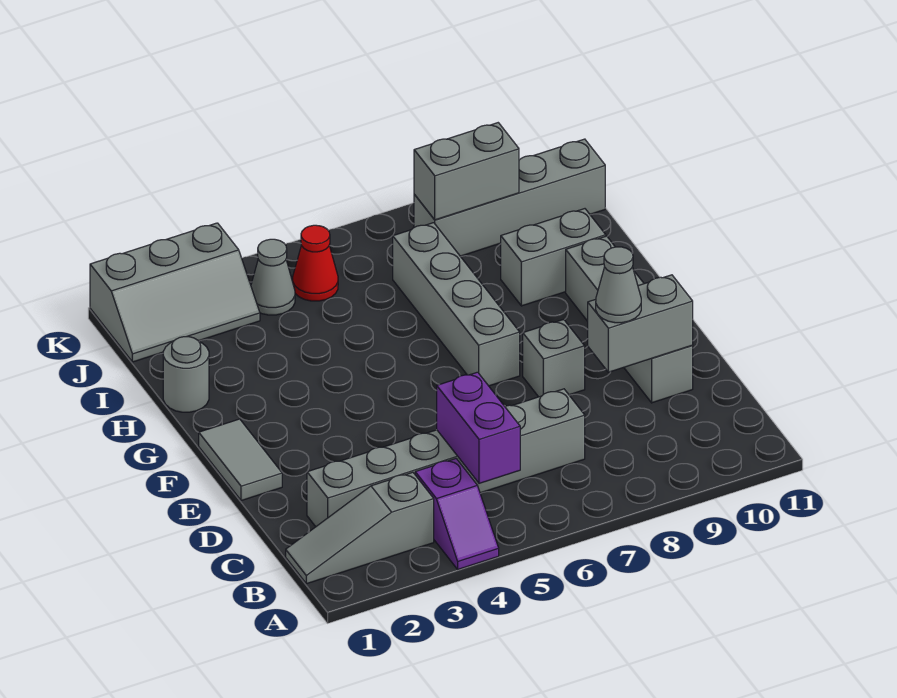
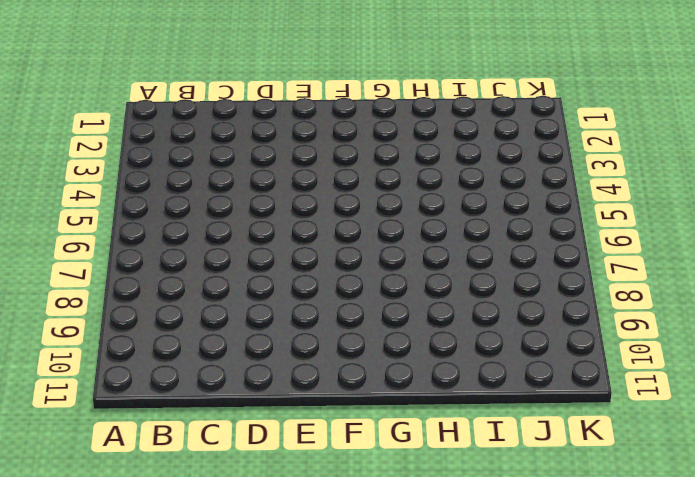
none -> purple slope A4:B4 level 1 top B
none -> grey slope B1:B3 level 1 top 3
none -> grey brick C2:C7 level 1

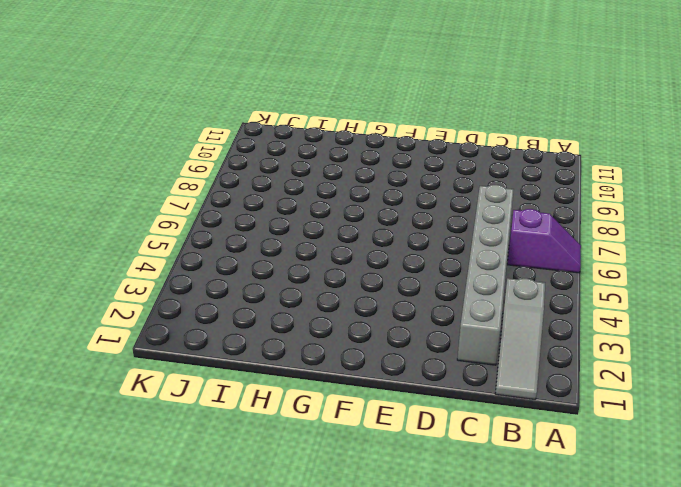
purple slope A6:B6 level 1 top B -> purple slope A4:B4 level 1 top B
none -> grey brick D10:G10 level 1
none -> grey tile E1:F1 level 1
none -> grey brick E8 level 1

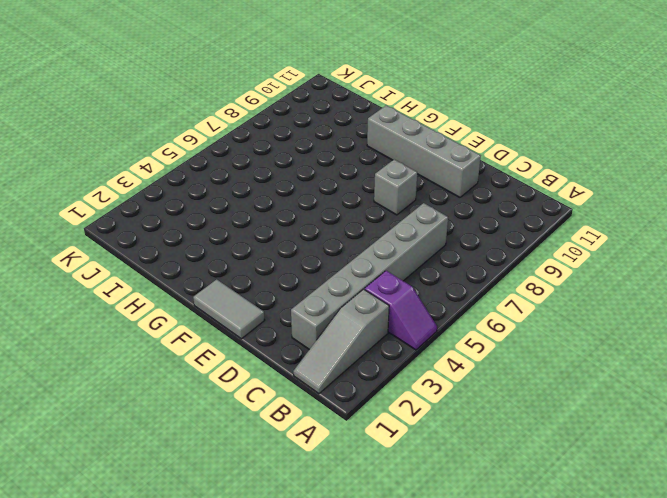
none -> grey brick F7:I7 level 1
none -> grey round brick H1 level 1
none -> grey brick H9:H10 level 1

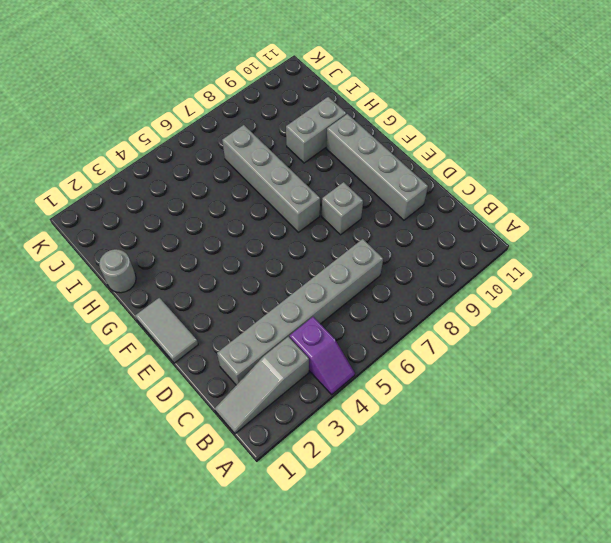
none -> grey slope J1:K3 level 1 top K
none -> grey cone J4 level 1
none -> red cone J5 level 1

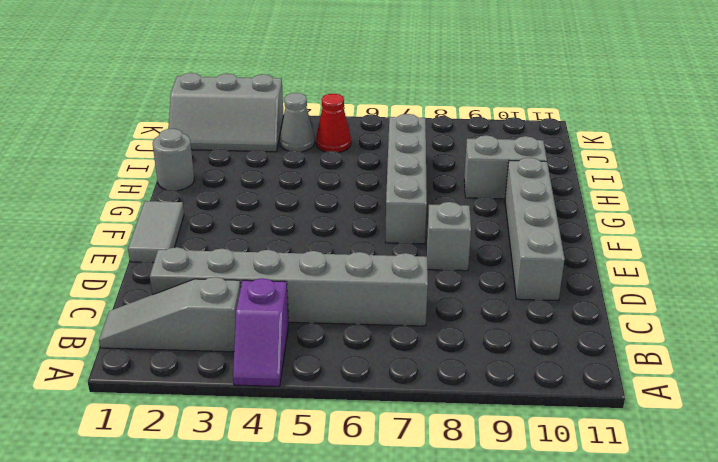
none -> grey brick J8:J11 level 1
none -> purple brick B5:C5 level 2
none -> grey brick D9:D10 level 2

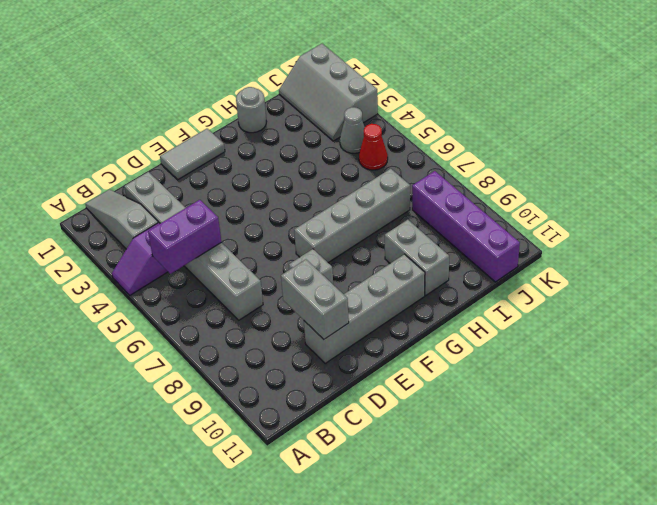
purple brick J8:J11 level 1 -> grey brick J8:J11 level 1
none -> grey brick J8:J9 level 2
none -> grey cone D9 level 3

